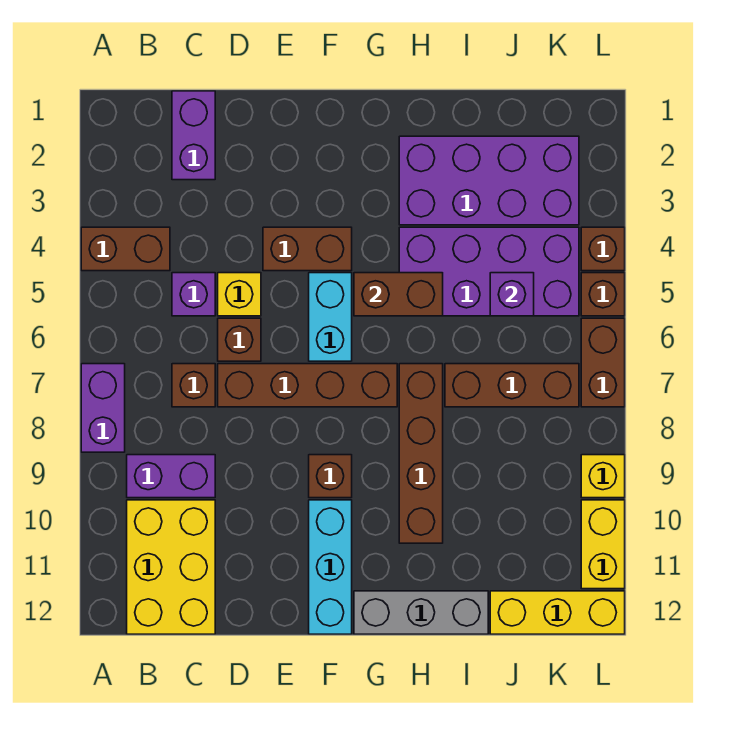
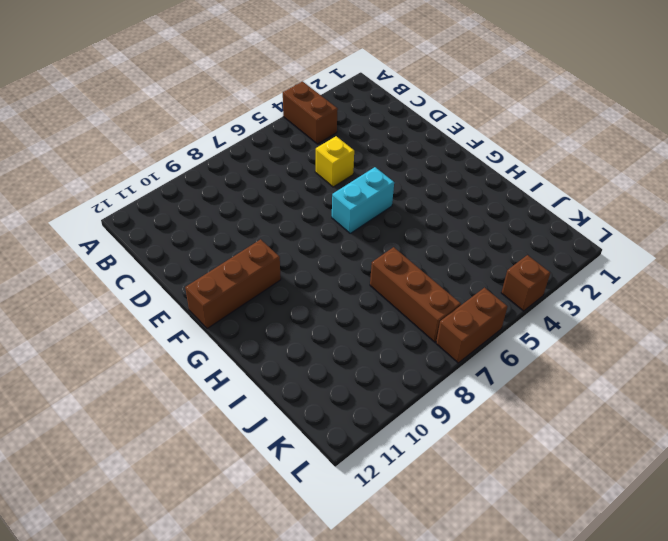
brown brick F10:F12 level 1 -> cyan brick F10:F12 level 1
none -> purple brick A7:A8 level 1
none -> purple brick B9:C9 level 1
none -> yellow brick B10:C12 level 1

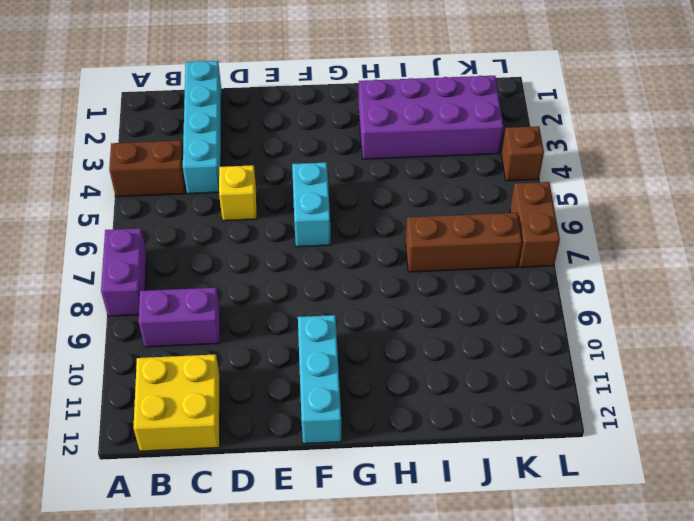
yellow brick B11:C12 level 1 -> yellow brick B10:C12 level 1
cyan brick C1:C4 level 1 -> purple brick C1:C2 level 1
none -> purple brick C5 level 1
none -> brown brick C7 level 1
none -> brown brick D6 level 1

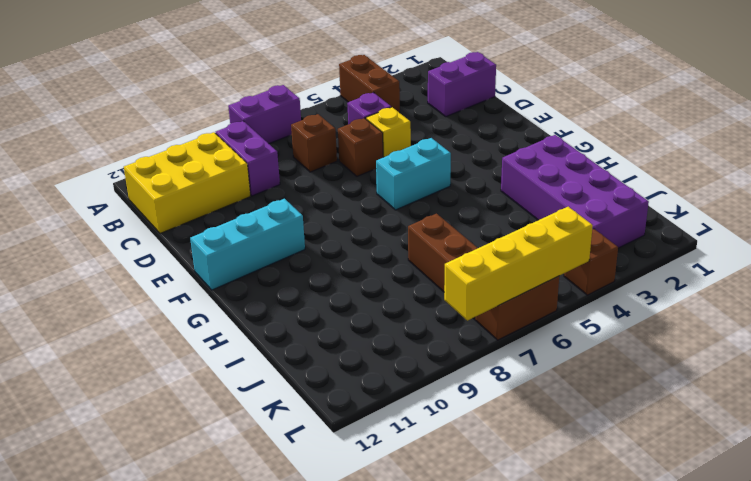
yellow brick L5:L8 level 2 -> none
none -> brown brick D7:G7 level 1
none -> brown brick E4:F4 level 1
none -> brown brick F9 level 1

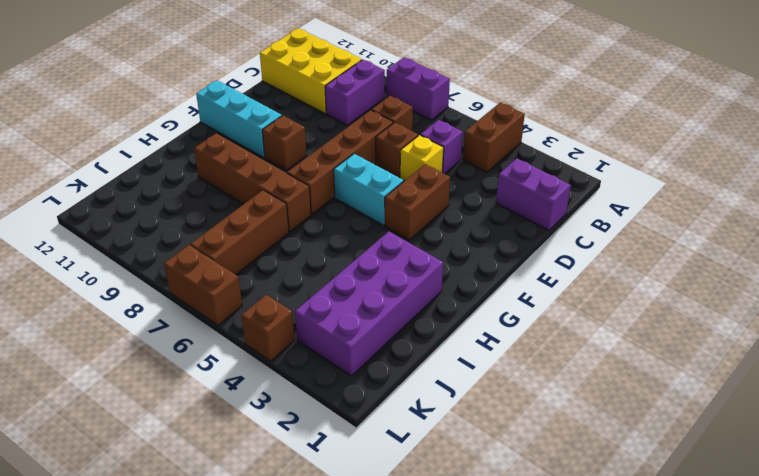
none -> grey brick G12:I12 level 1
none -> purple brick H4:K5 level 1
none -> yellow brick J12:L12 level 1

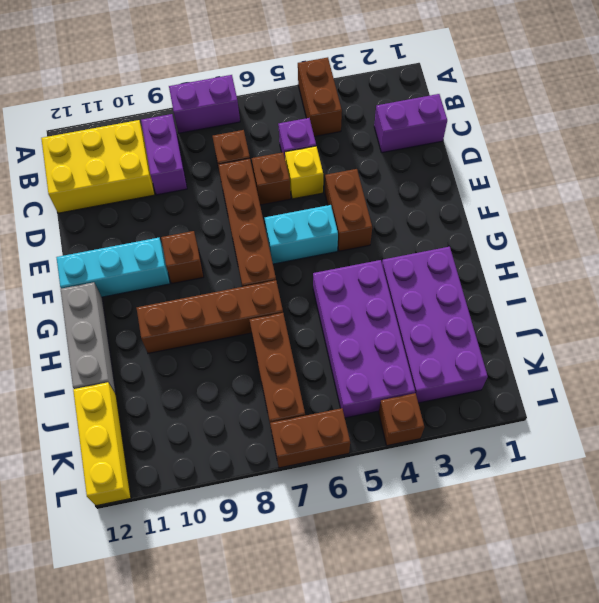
none -> brown brick L5 level 1
none -> yellow brick L9 level 1
none -> yellow brick L10:L11 level 1

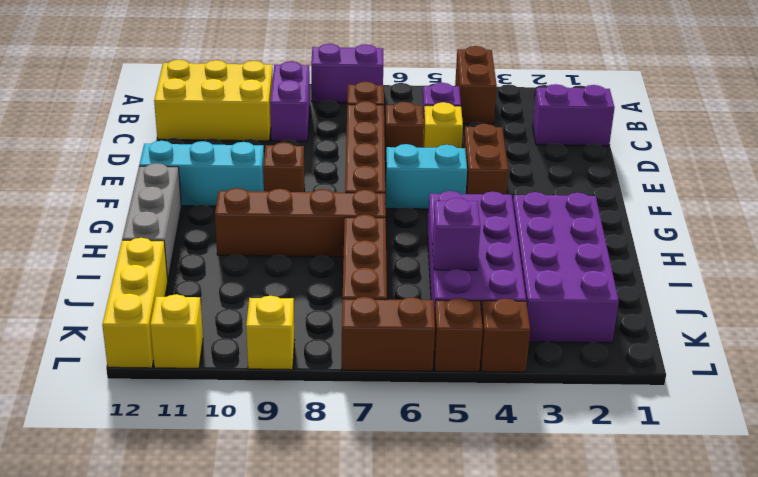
yellow brick L11 level 1 -> yellow brick L10:L11 level 1
none -> brown brick G5:H5 level 2

